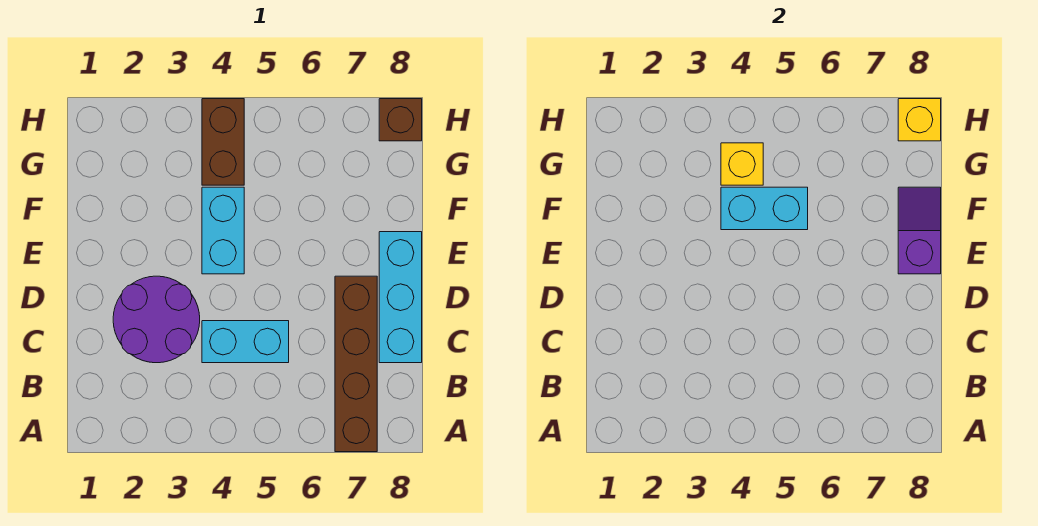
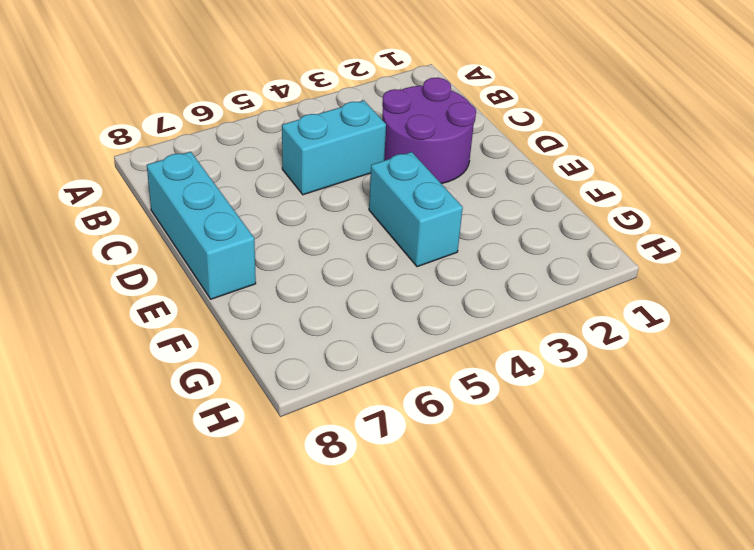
none -> brown brick A7:D7 level 1
none -> brown brick G4:H4 level 1

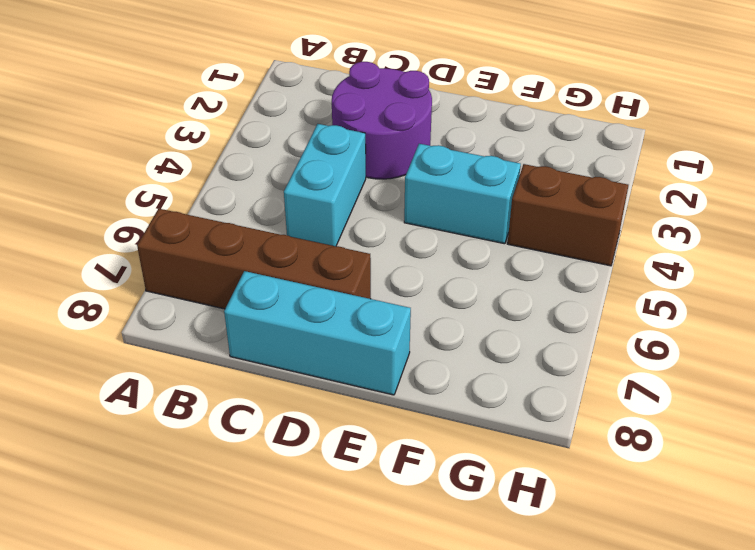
none -> brown brick H8 level 1
none -> purple slope E8:F8 level 2 top E

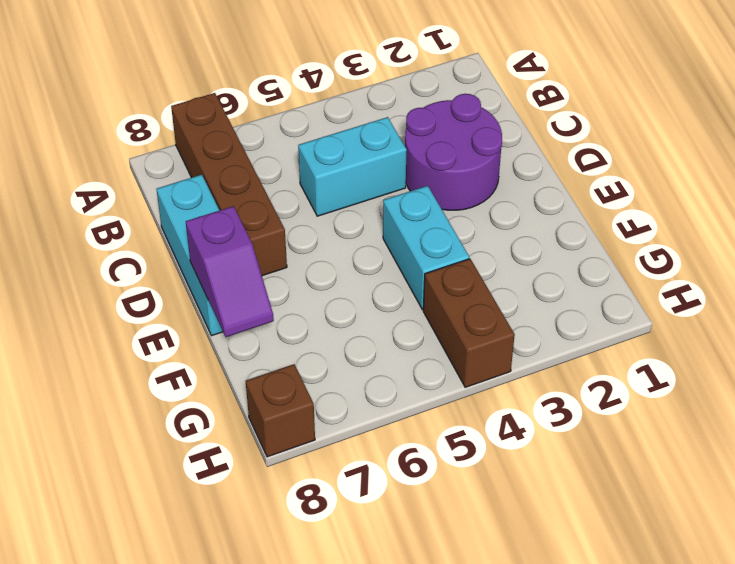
none -> cyan brick F4:F5 level 2
none -> yellow brick G4 level 2

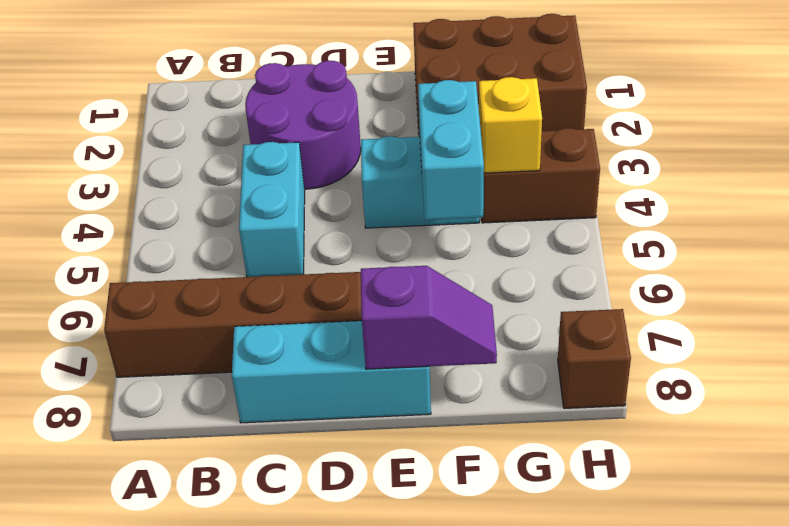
brown brick F1:H2 level 1 -> none
none -> yellow brick H8 level 2

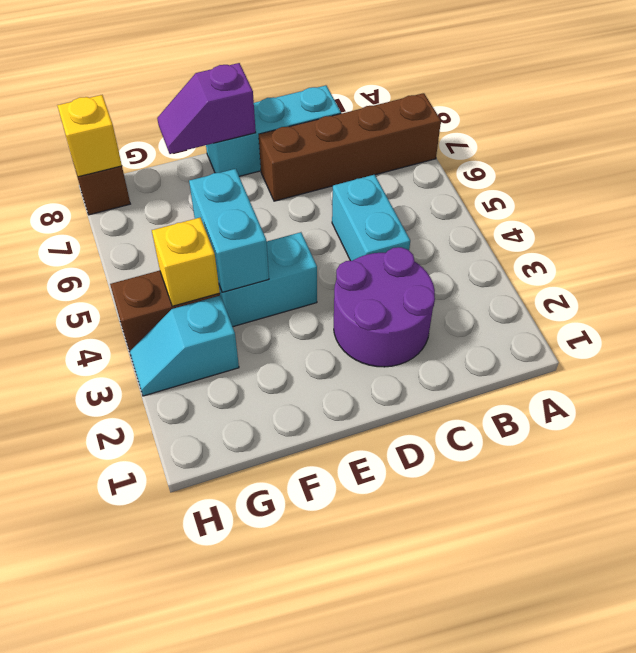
cyan slope G3:H3 level 1 top G -> none

